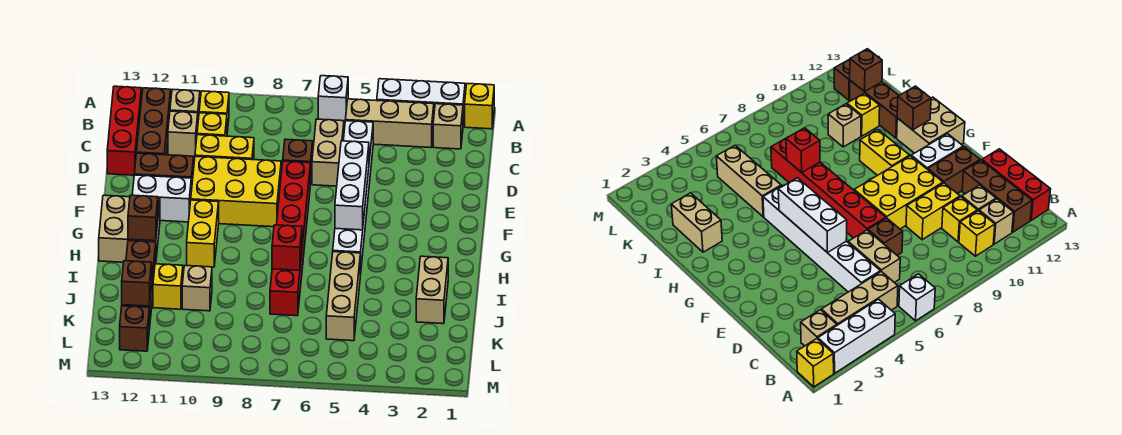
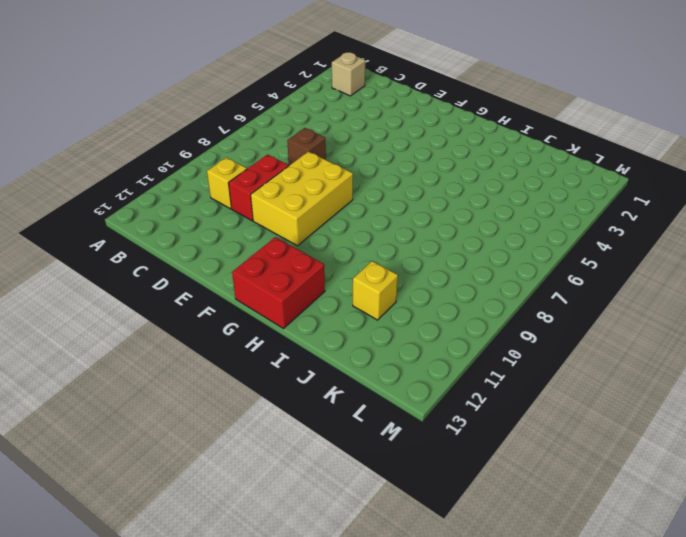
red brick D9:D10 level 1 -> yellow brick D9:D10 level 1
red brick G12:H13 level 1 -> tan brick G12:H13 level 1
none -> yellow brick A1 level 1
none -> white brick A2:A4 level 1
none -> white brick A6 level 1
none -> tan brick B3:B5 level 1

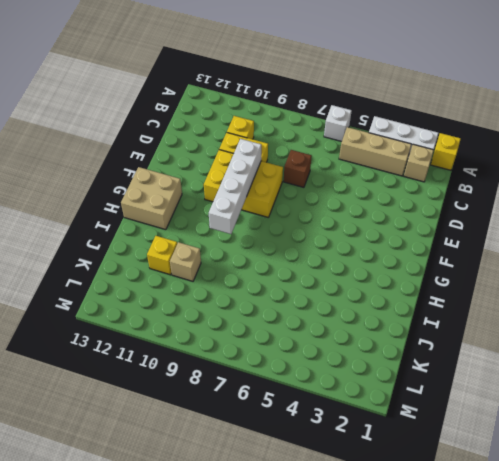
white brick E9:H9 level 2 -> none
none -> yellow brick B10 level 1
none -> tan brick B11 level 1
none -> brown brick B12:D12 level 1
none -> red brick B13:D13 level 1

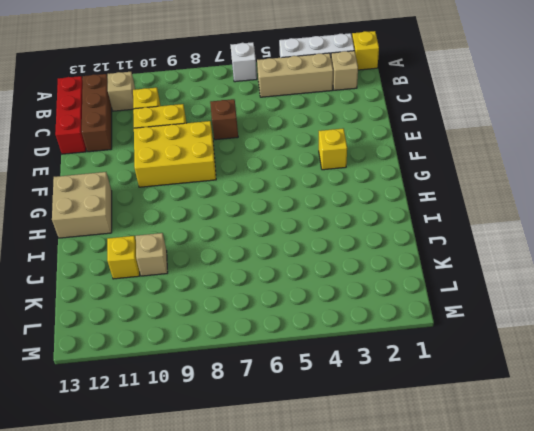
yellow brick F3 level 1 -> yellow brick B10 level 1
none -> white brick C5:H5 level 1
none -> tan brick C6:D6 level 1
none -> tan brick C11 level 1
none -> red brick E7:J7 level 1

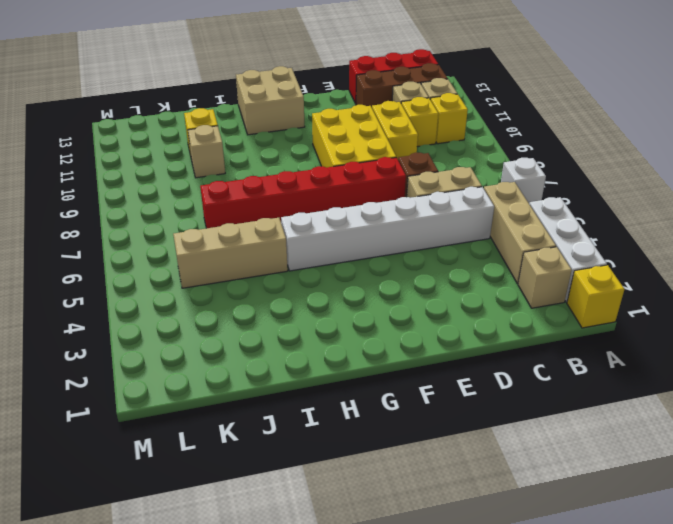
none -> brown brick E11:E12 level 1
none -> white brick F11:F12 level 1
none -> yellow brick G10:H10 level 1
none -> tan brick I2:J2 level 1

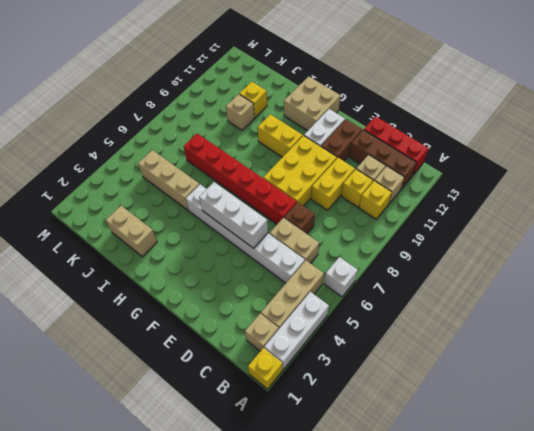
none -> brown brick I12:K12 level 1
none -> brown brick L12 level 1
none -> brown brick H12 level 2
none -> red brick I7 level 2

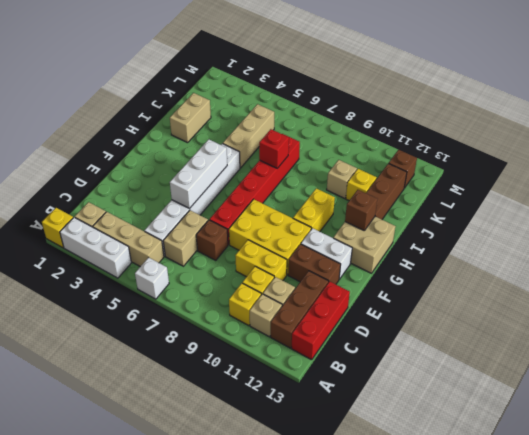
none -> brown brick K12 level 2

